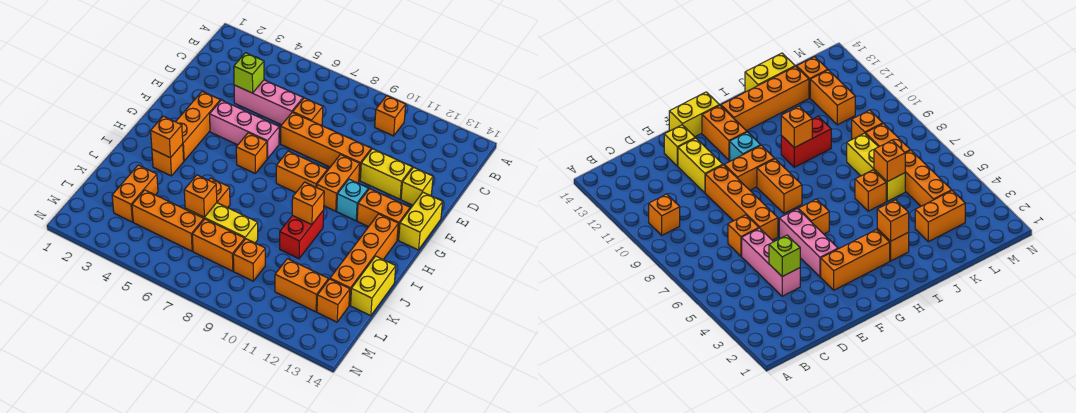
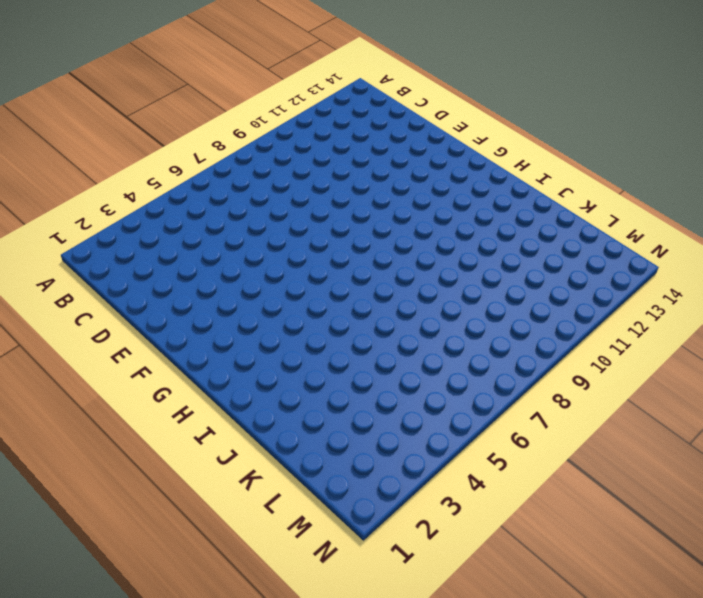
none -> orange brick B10 level 1
none -> pink brick D4:D6 level 1
none -> orange brick D7 level 1
none -> orange brick E7:E10 level 1

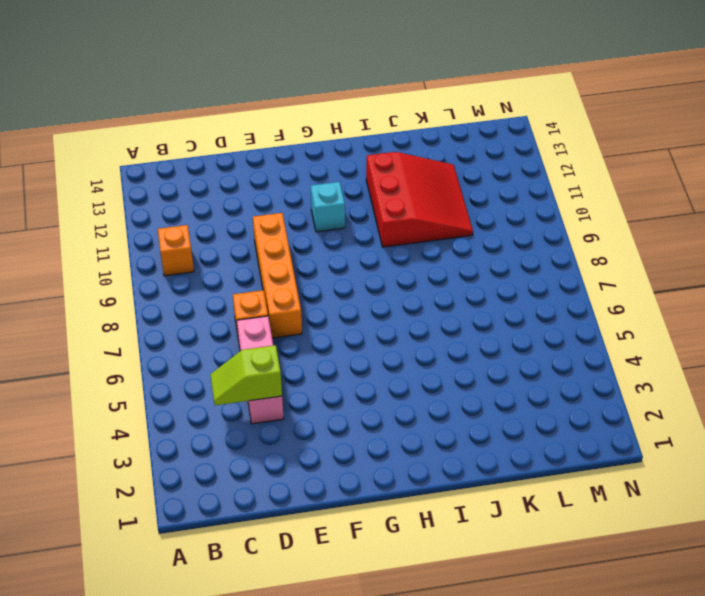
lime slope C4:D4 level 2 top D -> lime brick D4 level 2
red slope I10:K12 level 1 top I -> red brick I10:J10 level 1
none -> yellow brick E11:E12 level 1
none -> yellow brick E13 level 1
none -> orange brick F3:H3 level 1
none -> pink brick F4:F6 level 1

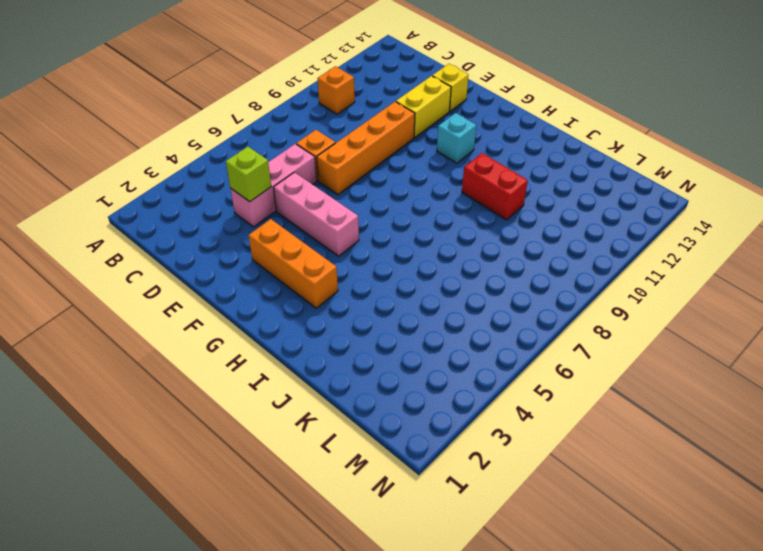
pink brick E5:G5 level 1 -> pink brick F4:F6 level 1
none -> orange brick F10:G10 level 1
none -> yellow brick F14:G14 level 1
none -> orange brick G6 level 1
none -> orange brick G8:G9 level 1

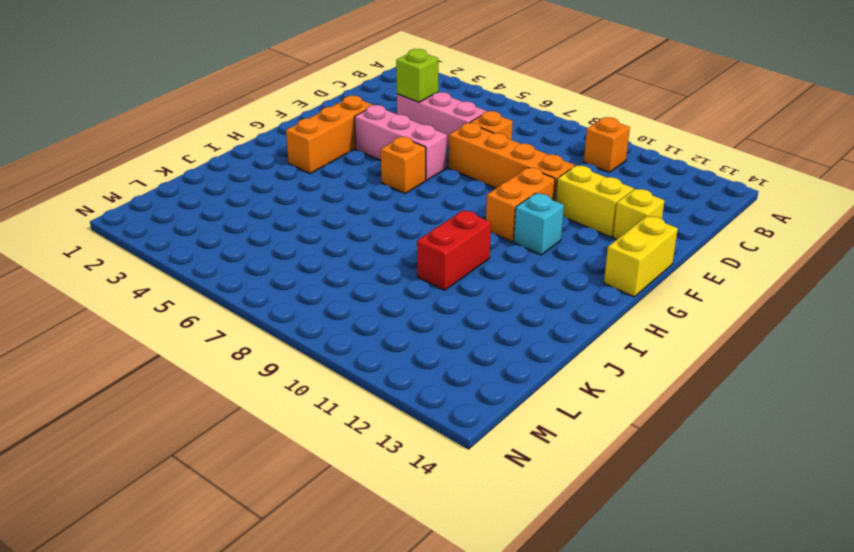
none -> orange brick G8:G9 level 1
none -> orange brick G12:G13 level 1
none -> orange brick H13:K13 level 1
none -> orange brick I3 level 1

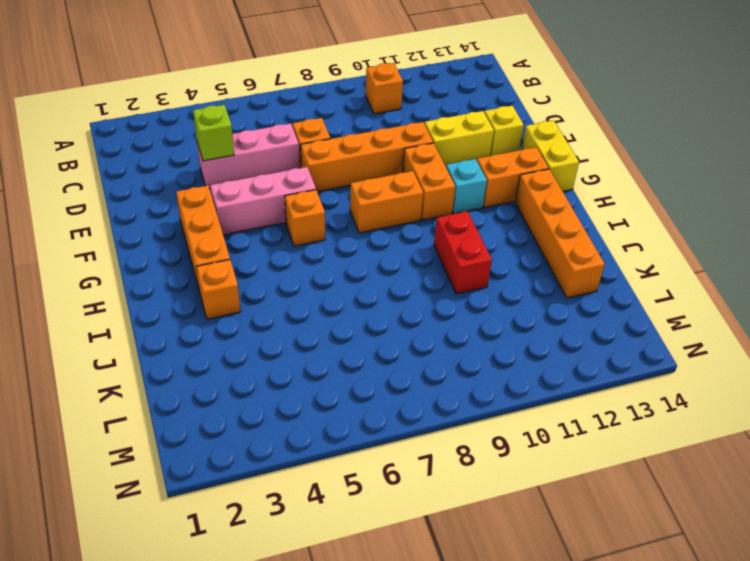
none -> orange brick J6 level 1
none -> yellow brick J14:K14 level 1
none -> orange brick K3:L3 level 1
none -> yellow brick K6:K8 level 1

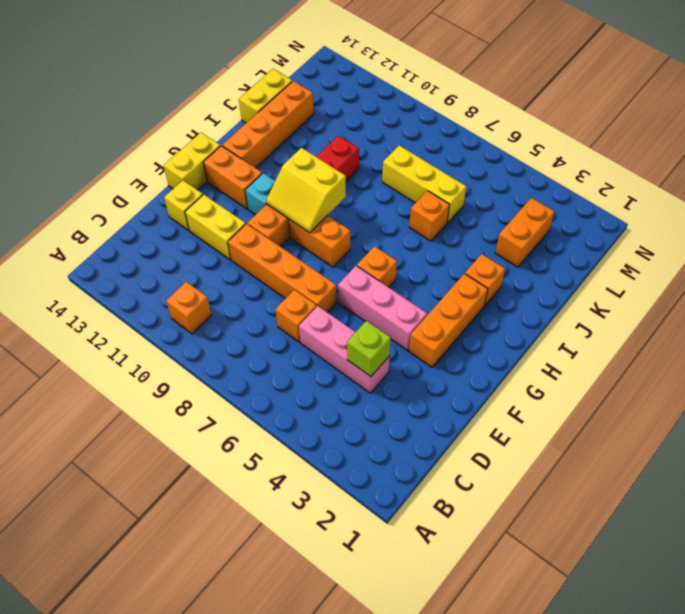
yellow slope G9:H10 level 2 top H -> none
none -> orange brick L4:L6 level 1
none -> orange brick L7:L8 level 1
none -> orange brick L9 level 1
none -> orange brick L11:L12 level 1

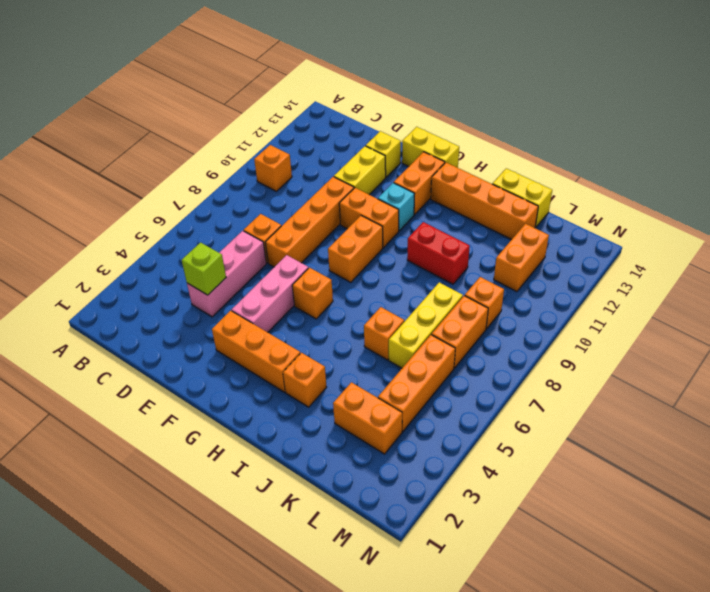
none -> orange brick L13 level 1
none -> orange brick I3 level 2
none -> orange brick I10 level 2
none -> orange brick K6 level 2

